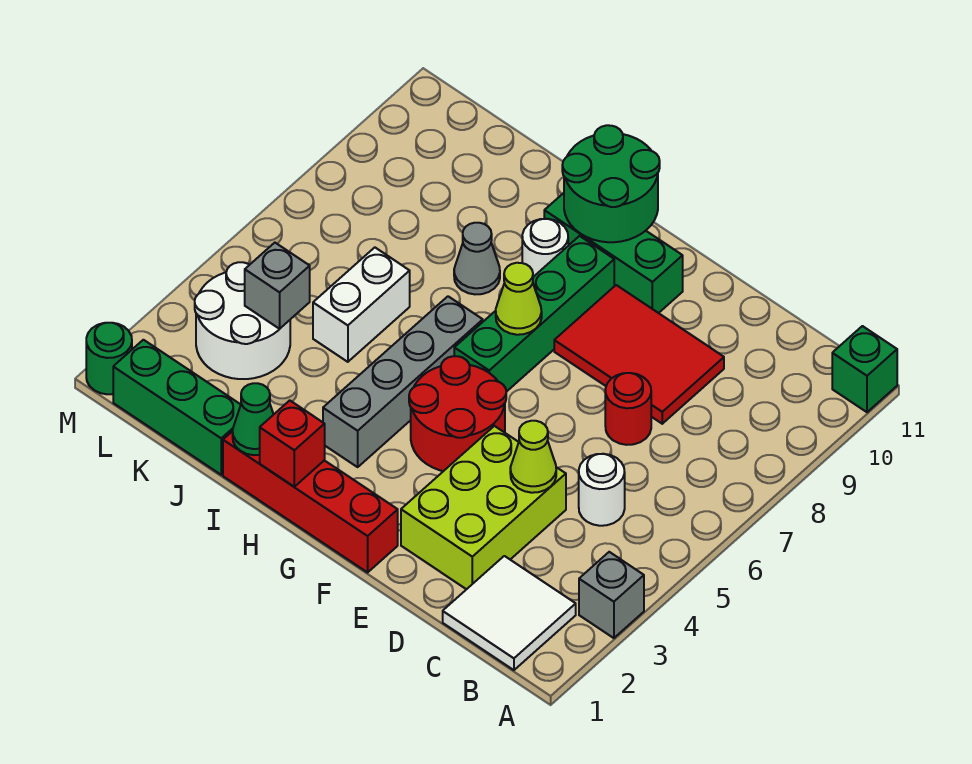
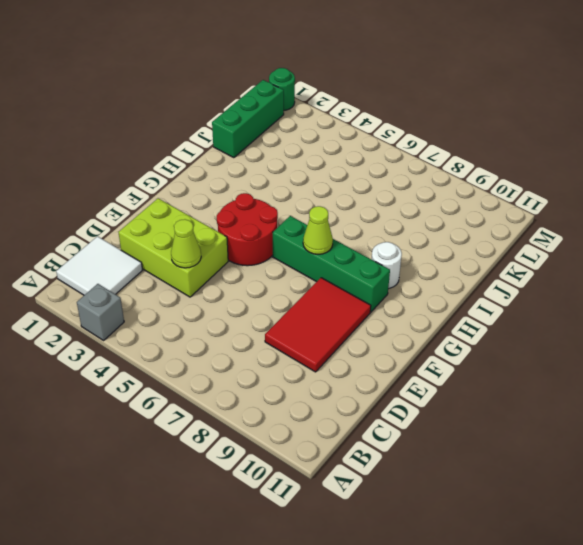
none -> green brick A11 level 1
none -> white round brick C5 level 1
none -> red round brick D7 level 1

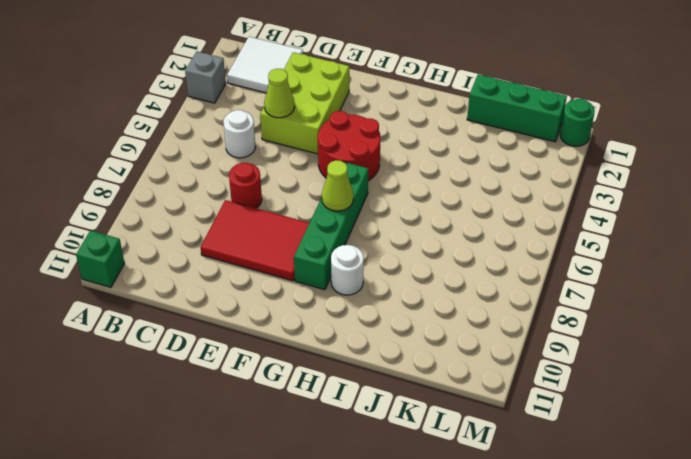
none -> red brick F1:I1 level 1
none -> green brick F10:H10 level 1
none -> grey brick H3:H6 level 1

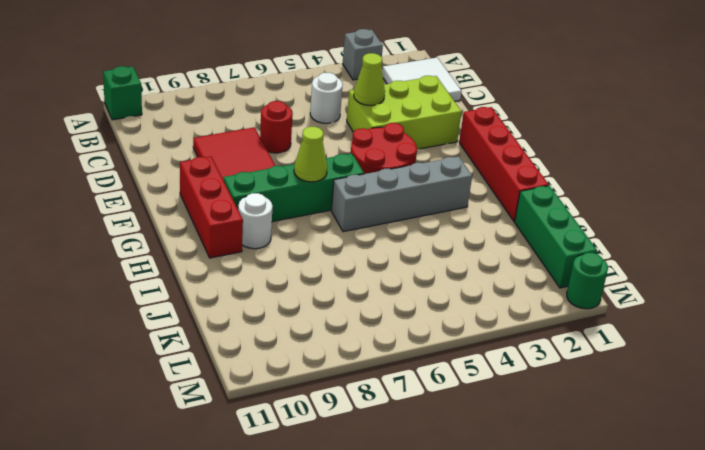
red brick F10:H10 level 1 -> green brick F10:H10 level 1
none -> grey cone I8 level 1
none -> white brick J5:J6 level 1
none -> white round brick K3:L4 level 1

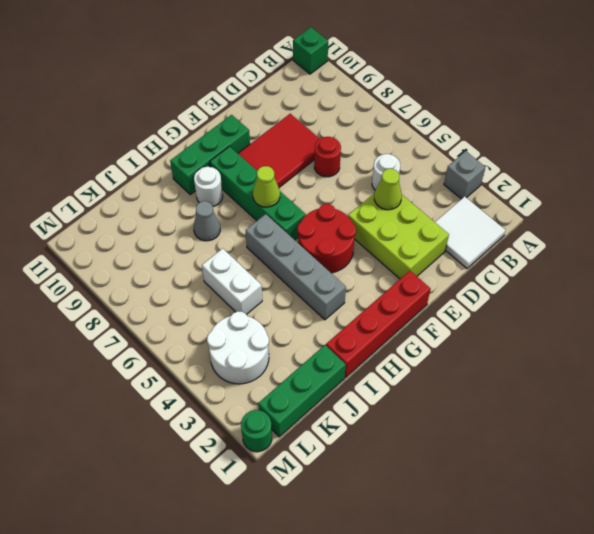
none -> green round brick G10:H11 level 2
none -> red brick H1 level 2
none -> green cone I1 level 2

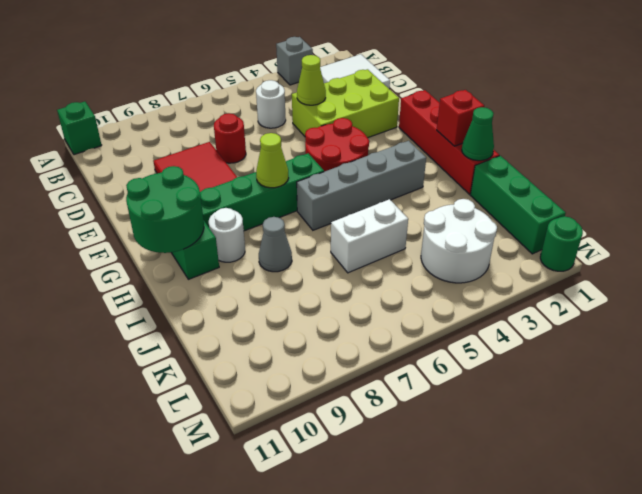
none -> grey brick K4 level 2

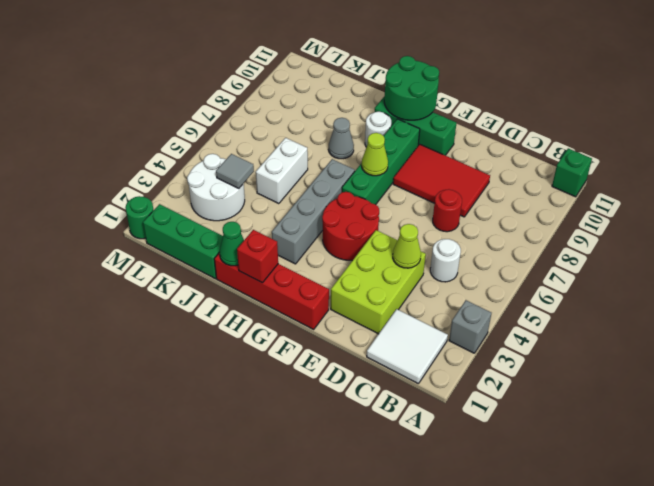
grey tile K4 level 2 -> grey brick K4 level 2

